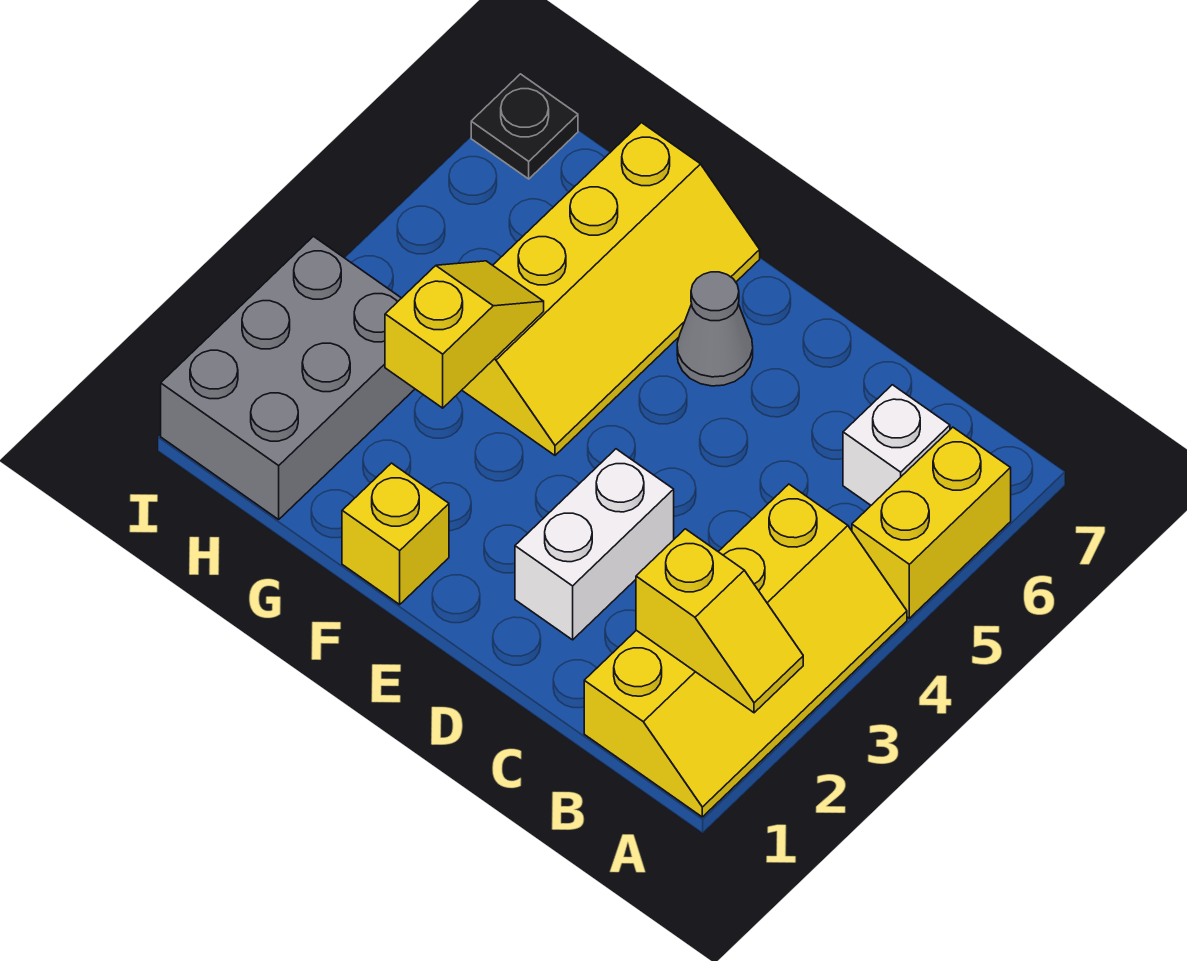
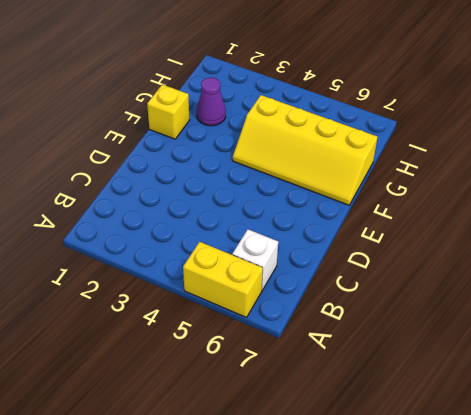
purple cone G2 level 1 -> none
none -> yellow slope A1:B4 level 1 top B
none -> white brick D2:D3 level 1

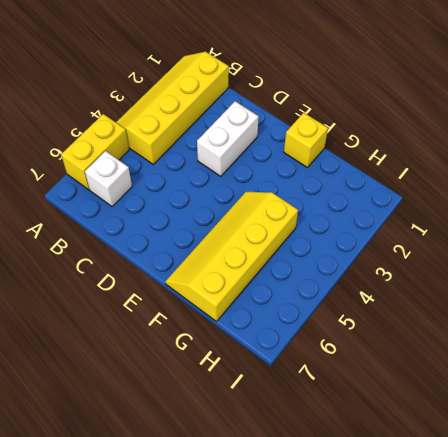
none -> grey cone E6 level 1
none -> grey brick H1:I3 level 1

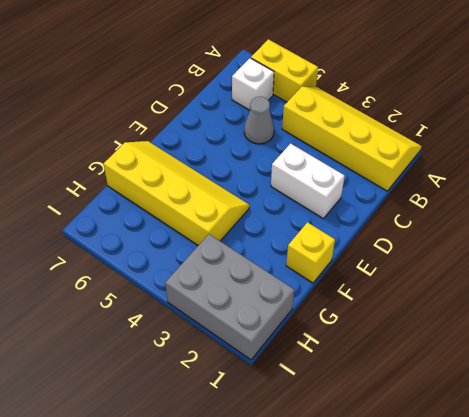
grey cone C5 level 1 -> grey cone E6 level 1
none -> black plate I7 level 1
none -> yellow slope A2:B2 level 2 top B

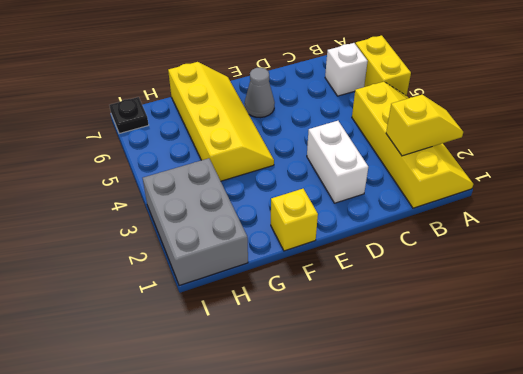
none -> yellow slope G3:G4 level 2 top 3

